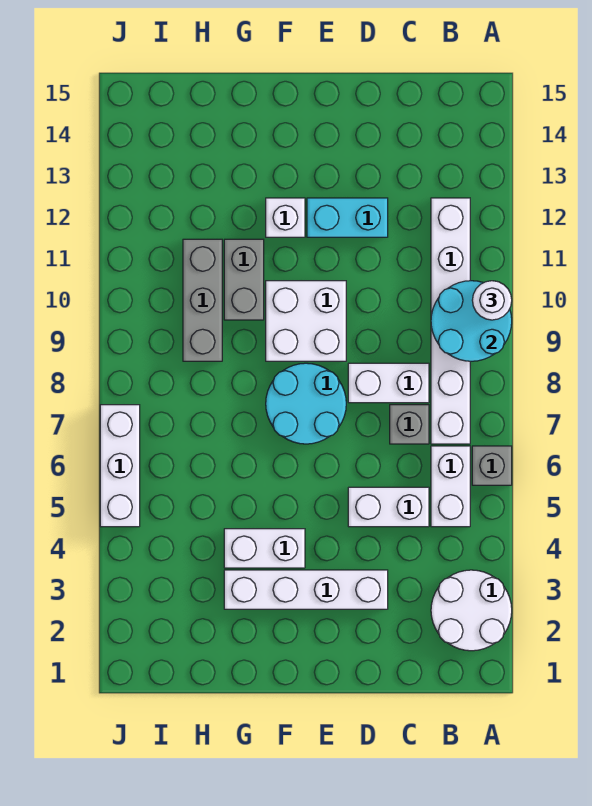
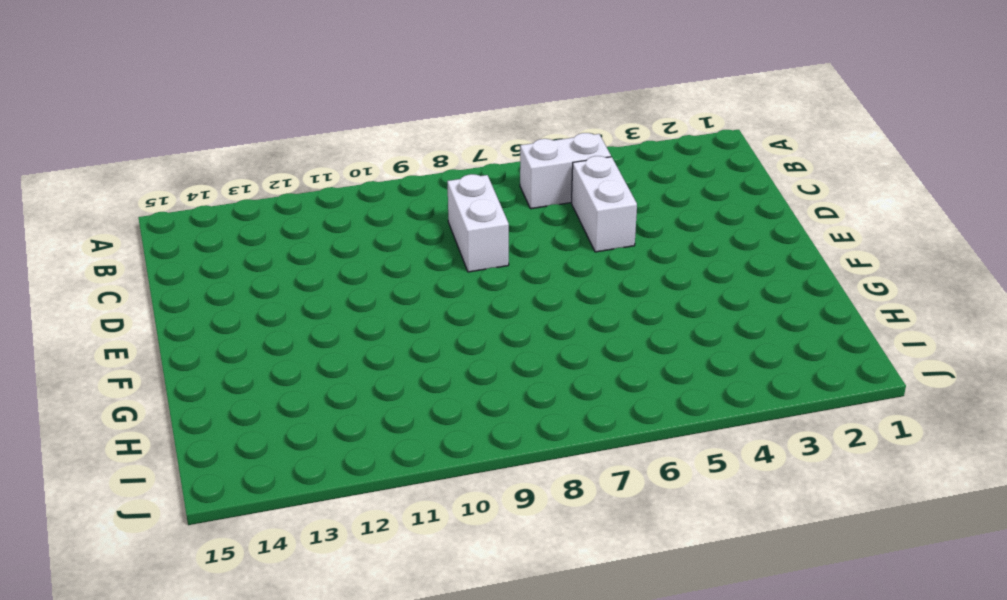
none -> white round brick A2:B3 level 1
none -> grey brick A6 level 1
none -> white brick B7:B12 level 1

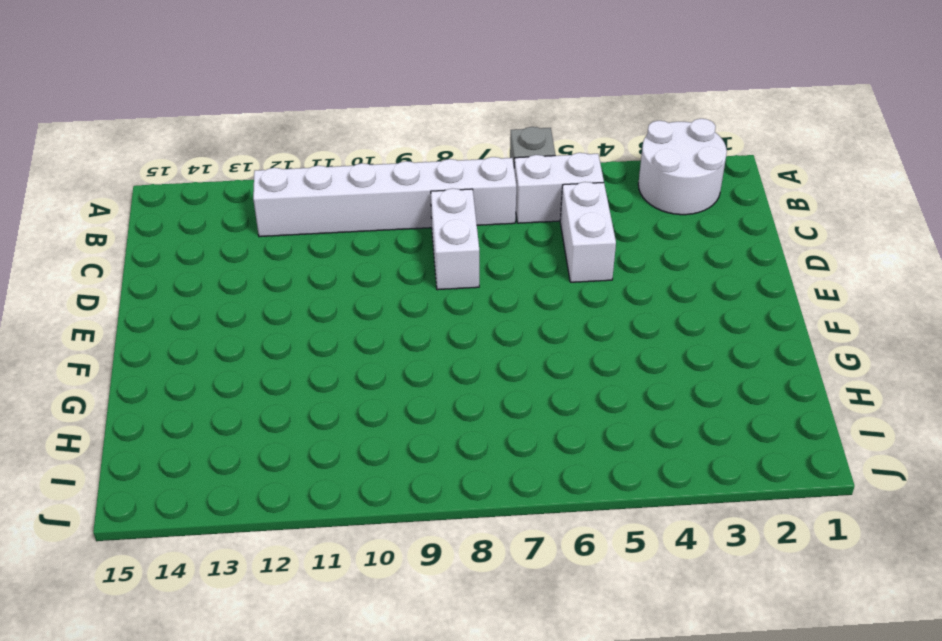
none -> grey brick C7 level 1
none -> white brick D3:G3 level 1
none -> cyan brick D12:E12 level 1

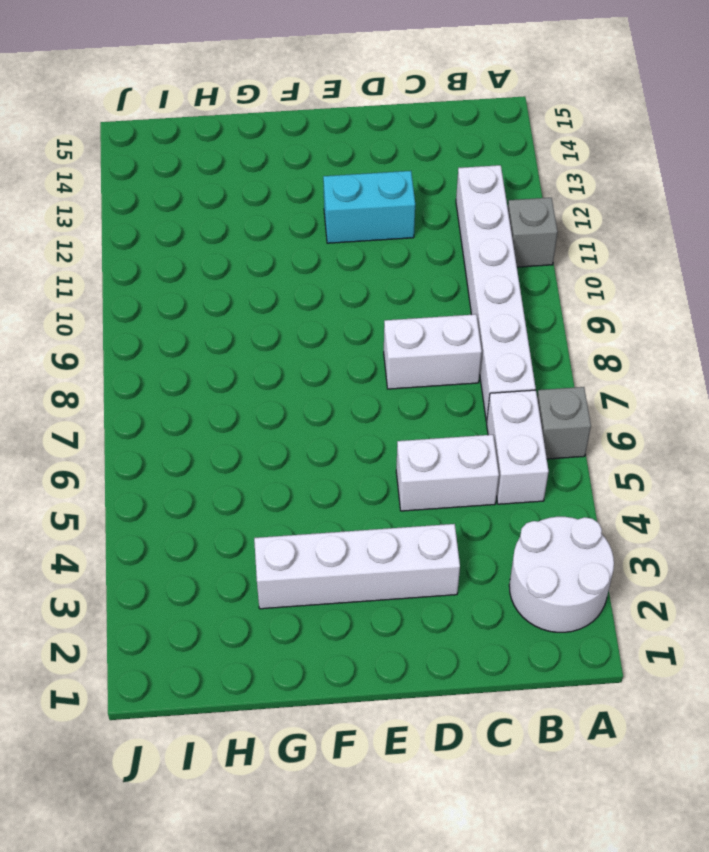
grey brick A11 level 1 -> grey brick C7 level 1
none -> cyan round brick E7:F8 level 1
none -> white brick E9:F10 level 1
none -> white brick F4:G4 level 1

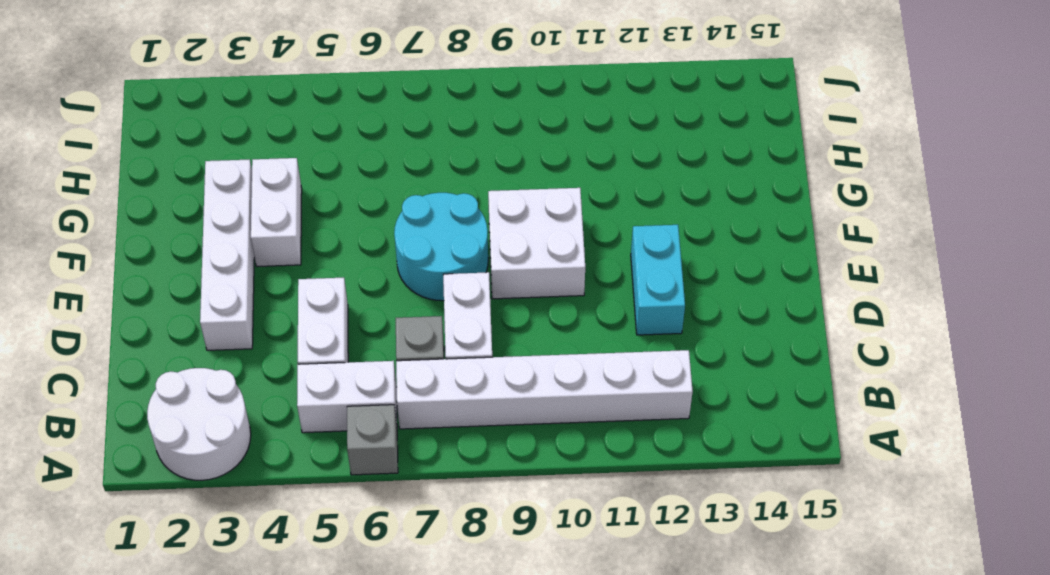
none -> white brick F12 level 1
none -> grey brick G10:G11 level 1
none -> grey brick H9:H11 level 1

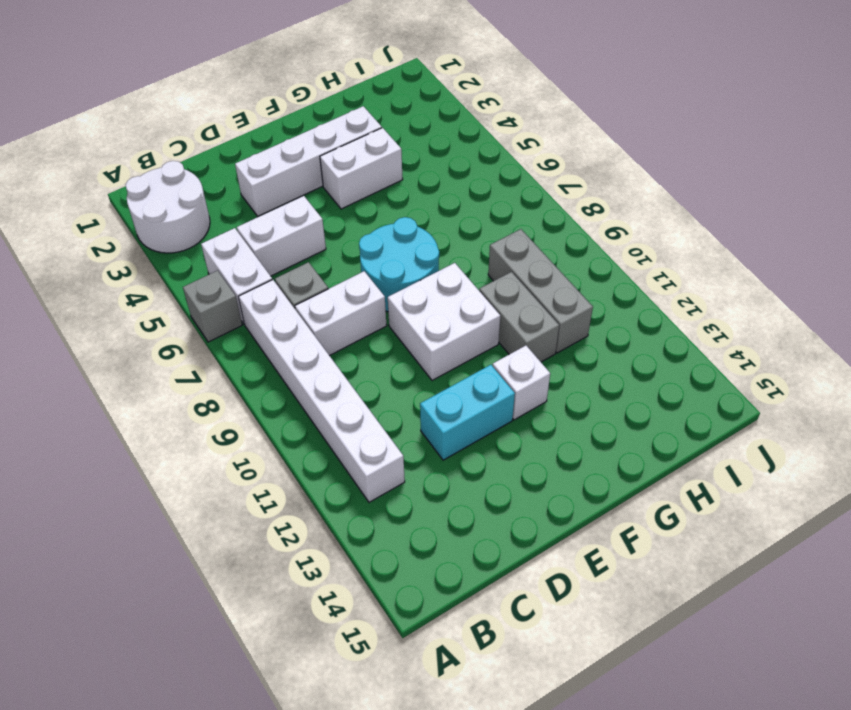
none -> white brick J5:J7 level 1
none -> cyan round brick A9:B10 level 2
none -> white round brick A10 level 3

